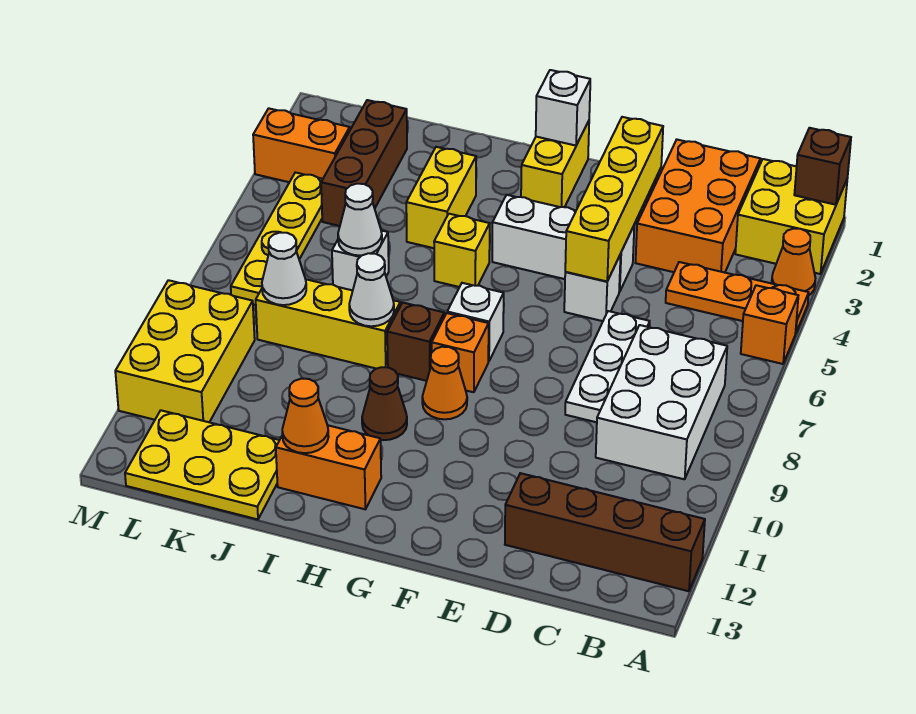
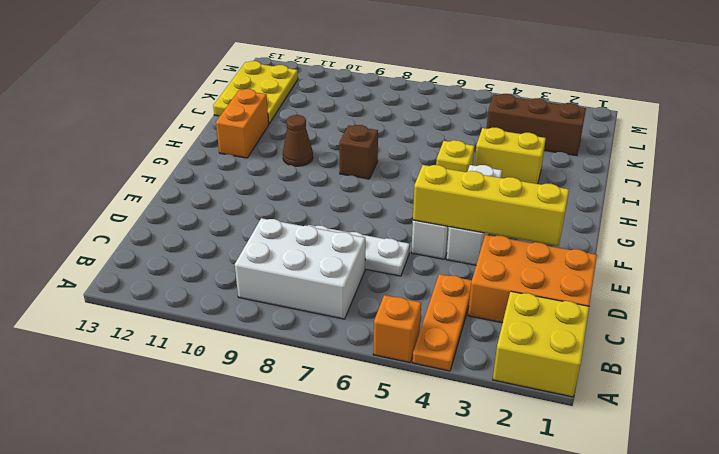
none -> orange cone A3 level 1
none -> brown brick A12:D12 level 1
none -> yellow brick G1:G2 level 1
none -> white brick G7 level 1

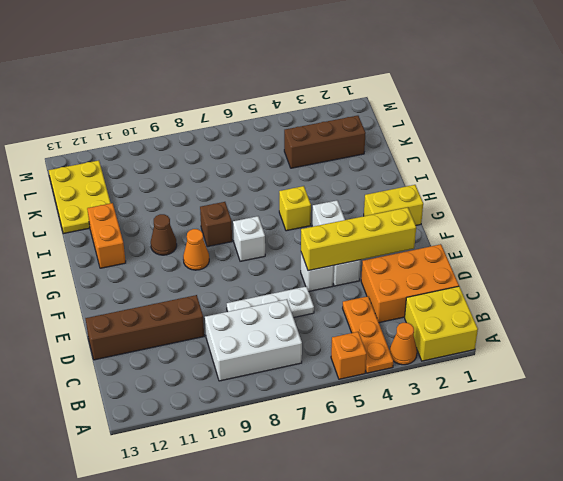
brown brick D10:D13 level 1 -> brown brick A12:D12 level 1
none -> orange brick G8 level 1
none -> yellow brick I3:I4 level 1
none -> yellow brick I8:K8 level 1
none -> white brick J6 level 1

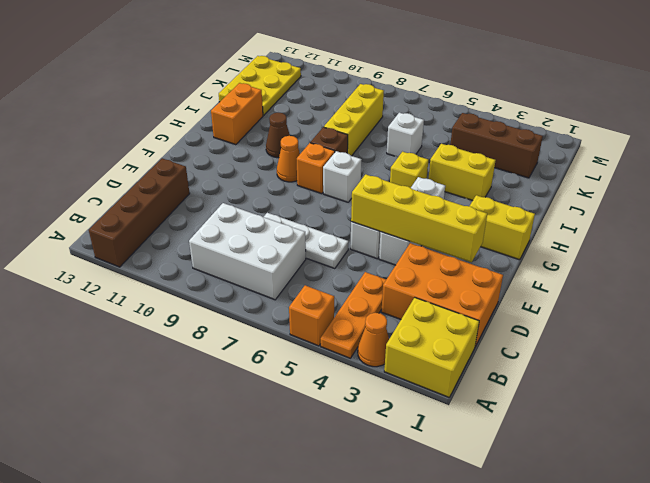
none -> orange brick L3:M3 level 1
none -> yellow plate L4:L7 level 1
none -> yellow brick L9:M11 level 1
none -> brown brick A1 level 2

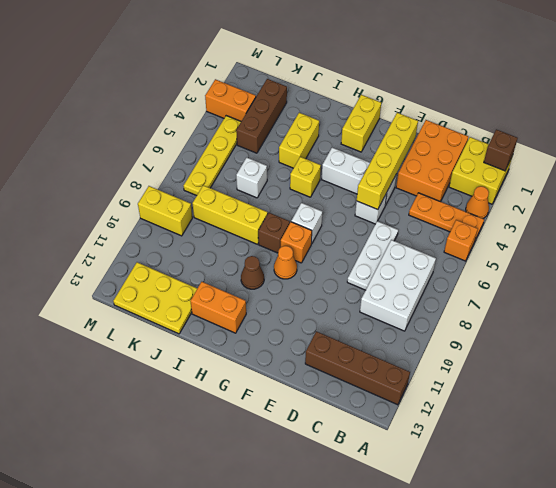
yellow brick L9:M9 level 1 -> yellow brick L9:M11 level 1
none -> white brick G1 level 2
none -> white cone I8 level 2
none -> orange cone I12 level 2
none -> white cone J6 level 2

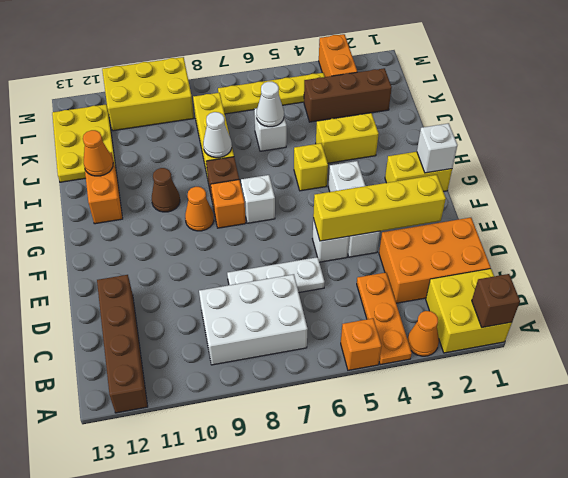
none -> white cone K8 level 2

